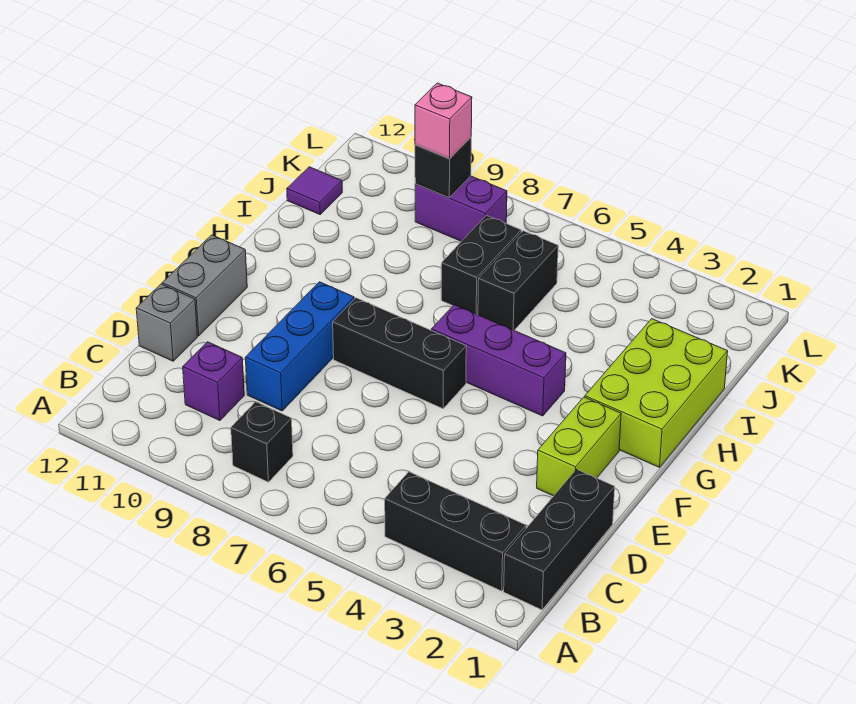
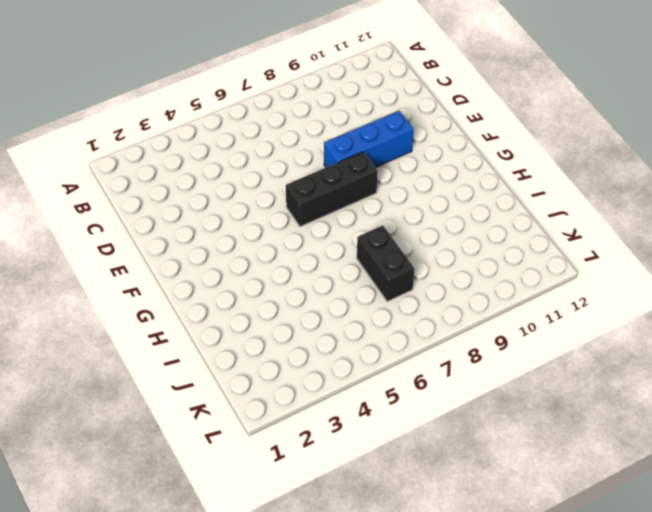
blue brick E8:E10 level 1 -> blue brick D9:F9 level 1
none -> black brick B1:D1 level 1
none -> black brick B2:B4 level 1
none -> black brick B8 level 1

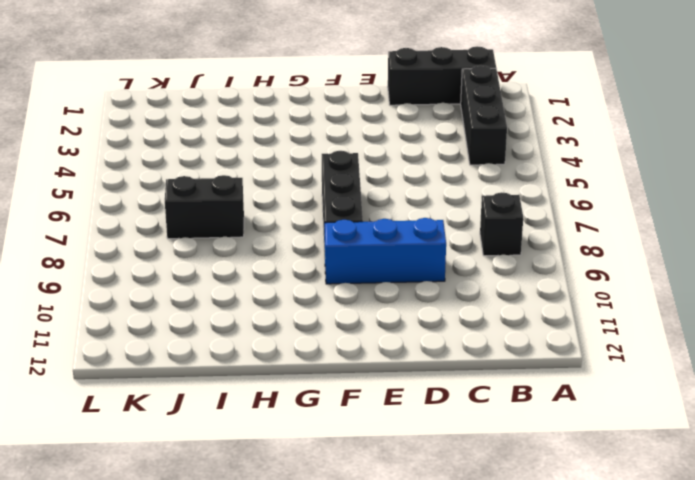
none -> purple brick C10 level 1
none -> grey brick D12 level 1
none -> lime brick E2:F2 level 1

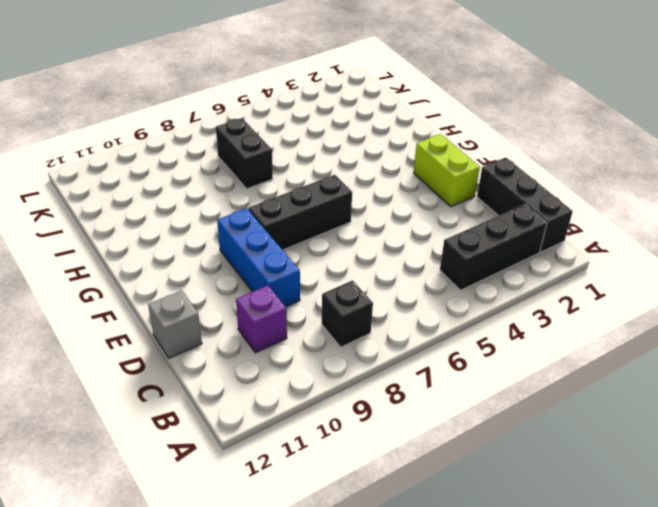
none -> grey brick E12:F12 level 1
none -> lime brick G1:I2 level 1
none -> purple brick G4:G6 level 1

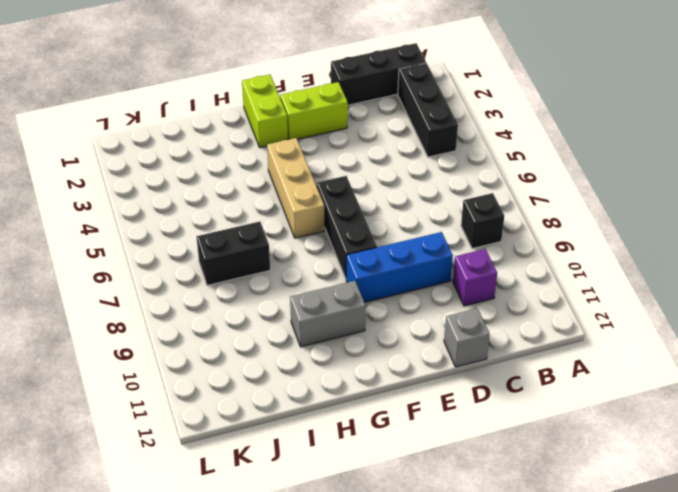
lime brick G1:G2 level 1 -> lime brick G1:I2 level 1
tan brick G4:G6 level 1 -> purple brick G4:G6 level 1
grey brick G10:H10 level 1 -> grey brick E12:F12 level 1
none -> black brick I6:J6 level 1
none -> purple tile J12 level 1
none -> purple brick K8:K9 level 1

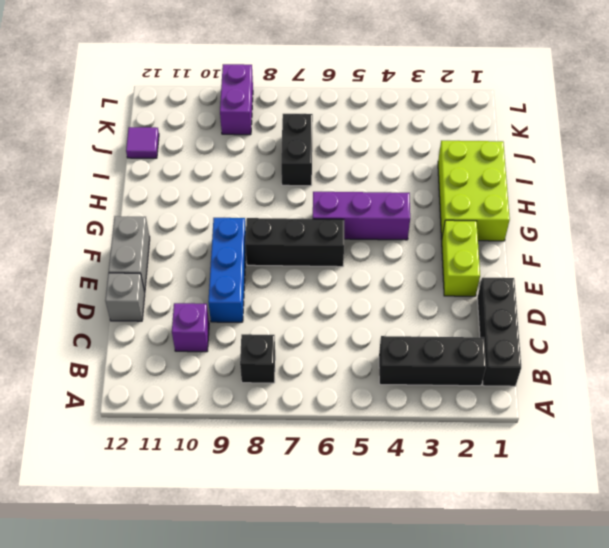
purple brick K9:L9 level 1 -> purple brick K8:K9 level 1
none -> black brick I6:J6 level 1
none -> black brick K9 level 2
none -> pink brick K9 level 3

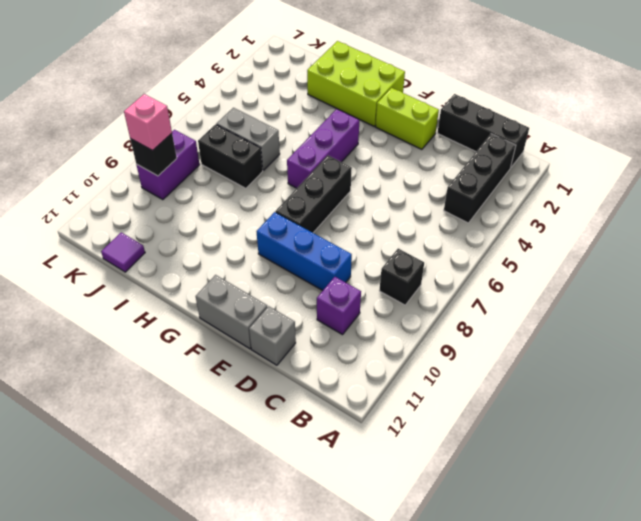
grey brick I6:J6 level 1 -> black brick I6:J6 level 1

